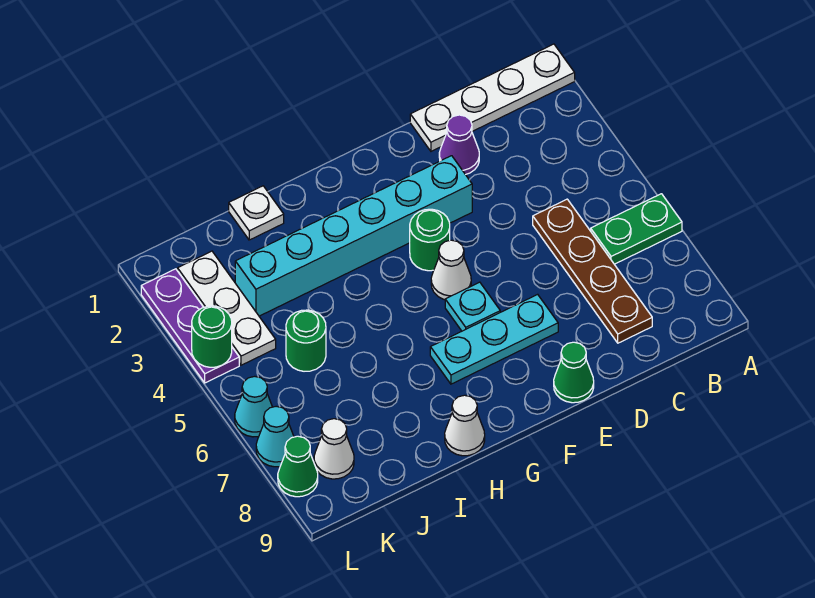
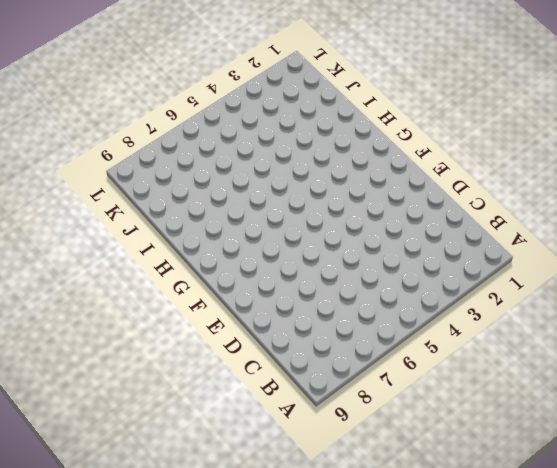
none -> white plate A1:D1 level 1
none -> green plate A6:B6 level 1
none -> brown plate C5:C8 level 1

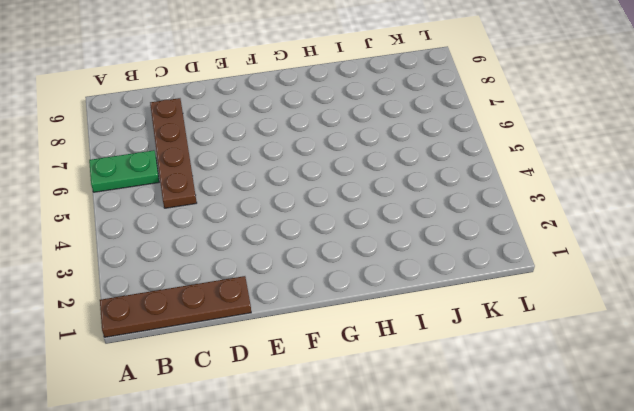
brown plate A1:D1 level 1 -> white plate A1:D1 level 1
none -> purple cone D2 level 1
none -> cyan brick E3:J3 level 1
none -> cyan plate E7:G7 level 1

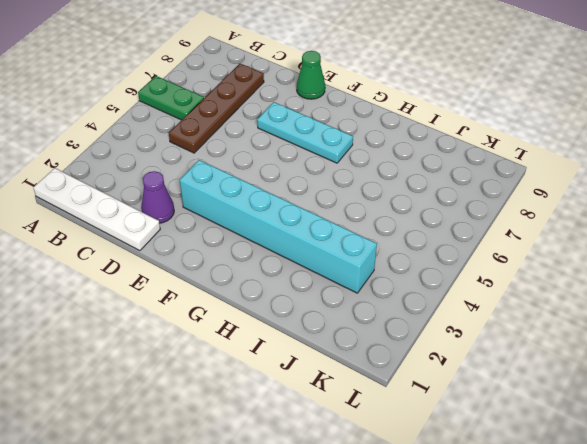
none -> green round brick F4 level 1
none -> white cone F5 level 1
none -> cyan plate F6 level 1

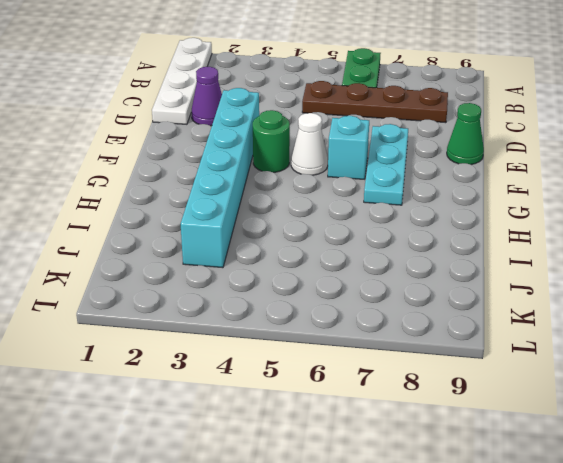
cyan brick F6 level 1 -> cyan plate F6 level 1
none -> white cone H9 level 1
none -> white plate I1 level 1
none -> green round brick J5 level 1

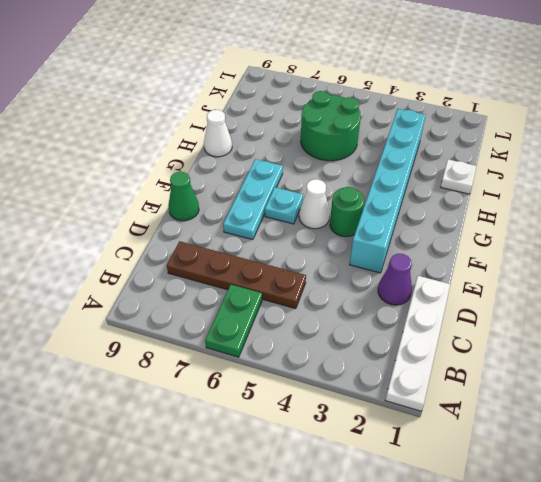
green round brick I5:J6 level 1 -> green round brick J5 level 1
none -> white plate K2:K4 level 1
none -> white cone K8 level 1
none -> purple plate L2:L4 level 1

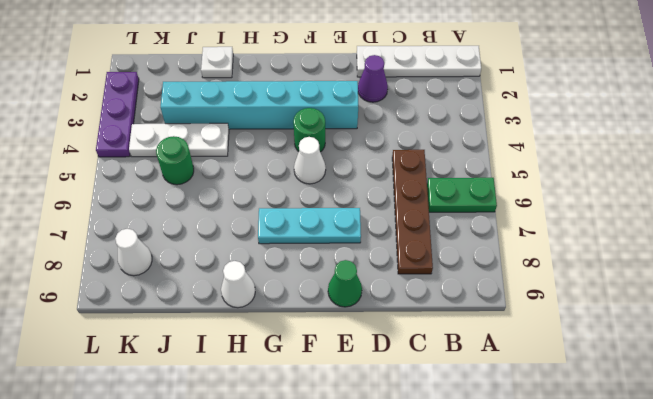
white plate I4:K4 level 1 -> white plate K2:K4 level 1
none -> cyan plate F6 level 1
none -> cyan cone L6 level 1
none -> cyan cone L7 level 1

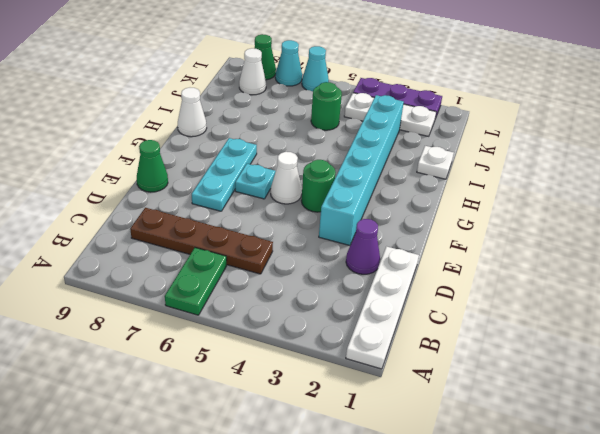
none -> green round brick L4 level 2

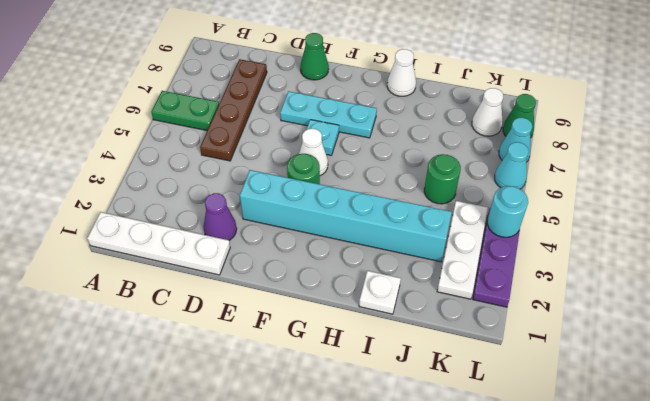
cyan round brick L4 level 2 -> green round brick L4 level 2

